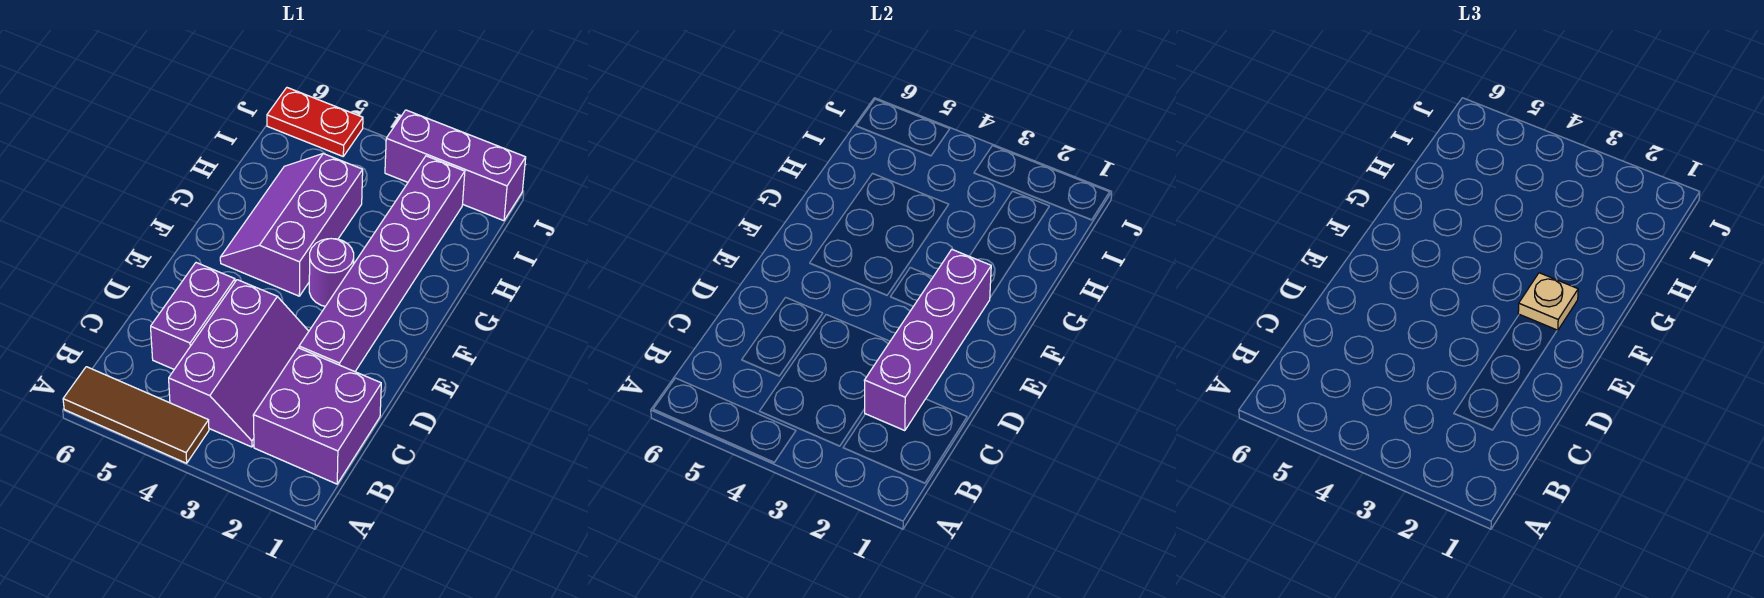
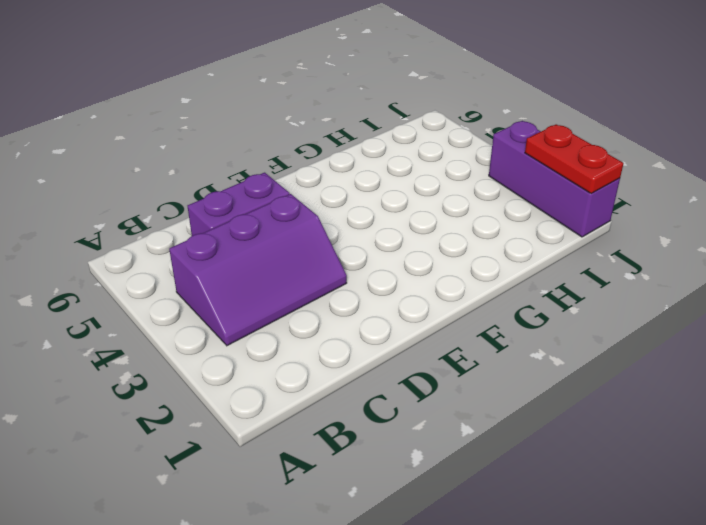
red plate J1:J2 level 2 -> red plate J5:J6 level 1
none -> brown tile A4:A6 level 1
none -> purple brick B1:C2 level 1

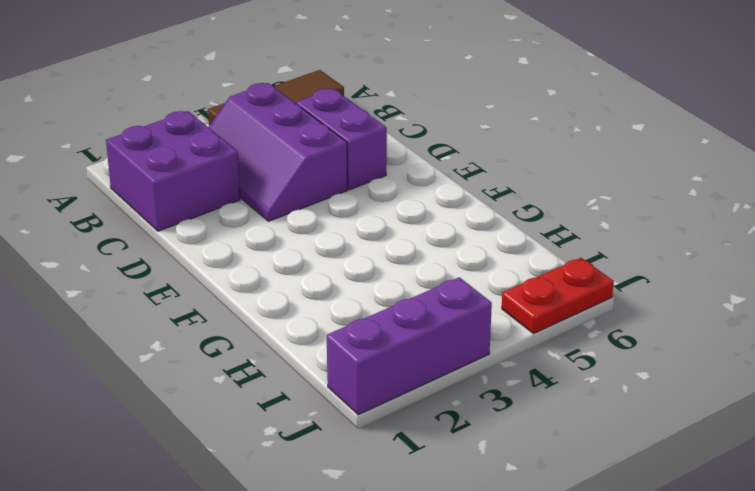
none -> purple brick D2:I2 level 1
none -> purple round brick F3 level 1

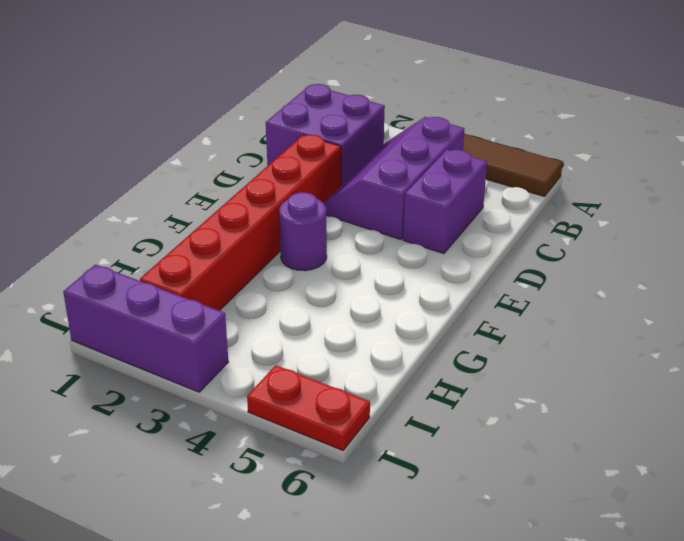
red brick D2:I2 level 1 -> purple brick D2:I2 level 1
none -> purple slope F4:H5 level 1 top 4
none -> purple brick C2:F2 level 2

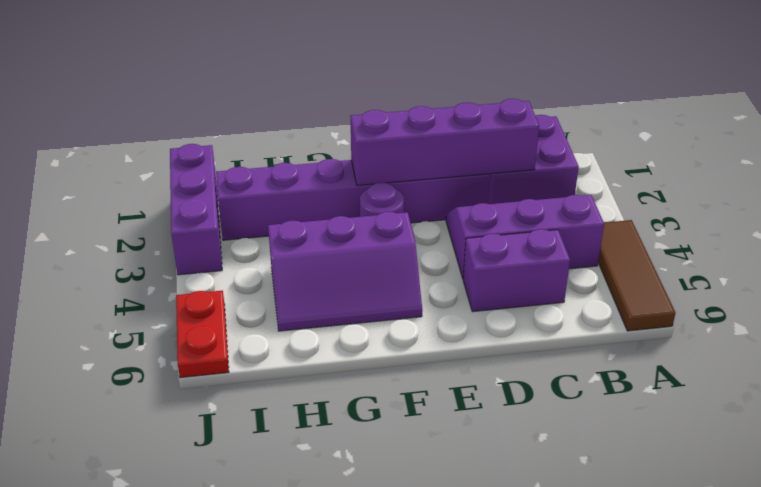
none -> tan plate F2 level 3

